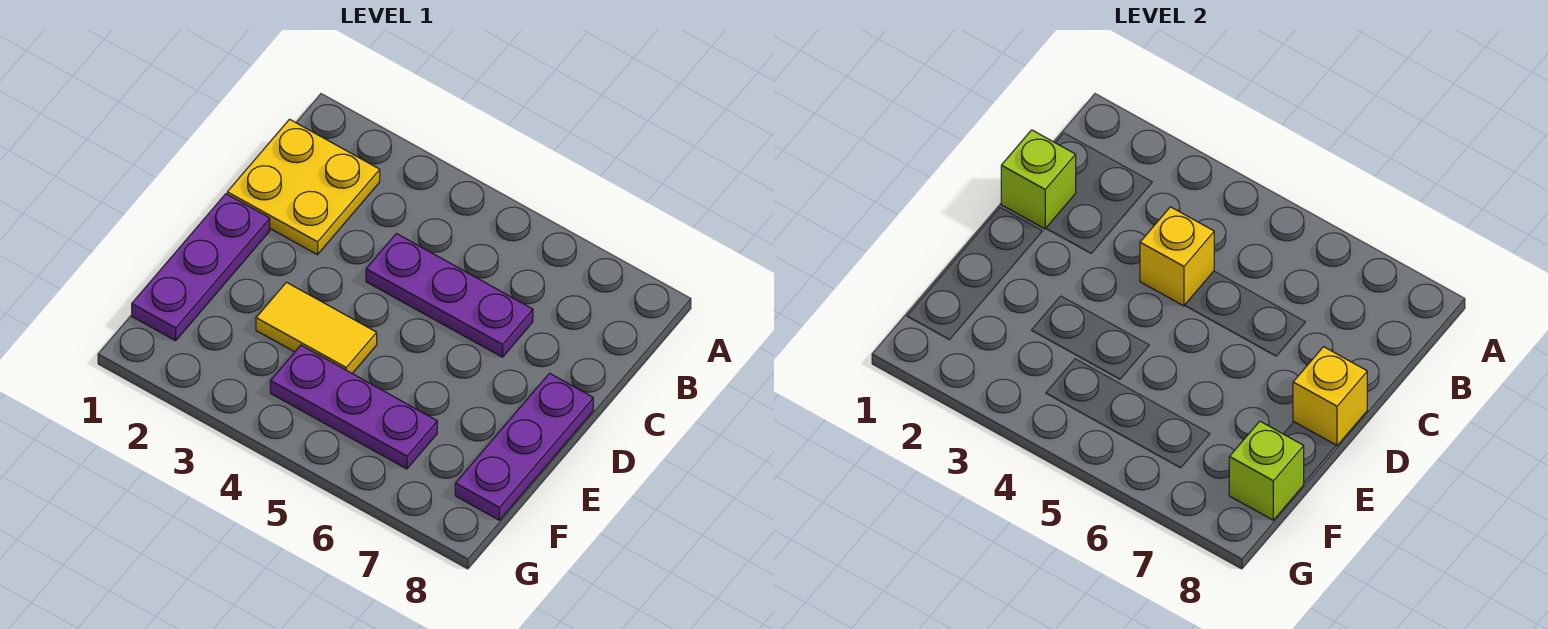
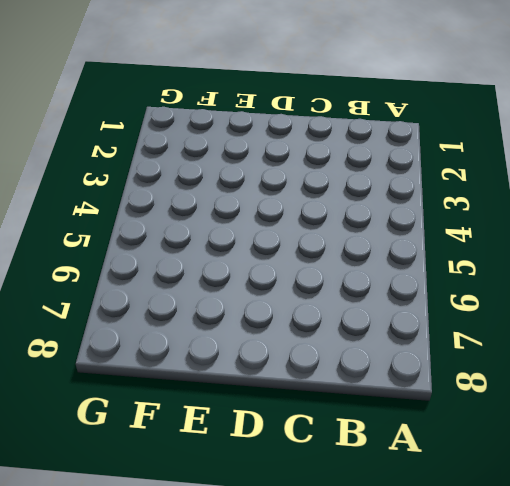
none -> yellow plate B1:C2 level 1
none -> purple plate C4:C6 level 1

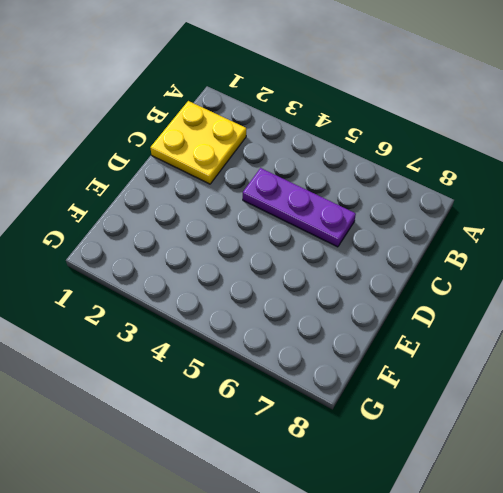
none -> purple plate D1:F1 level 1
none -> purple plate D8:F8 level 1

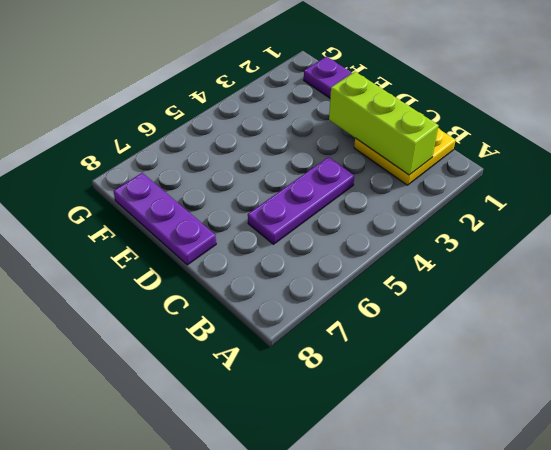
lime brick B2:D2 level 2 -> none
none -> yellow tile E3:E4 level 1
none -> purple plate F4:F6 level 1

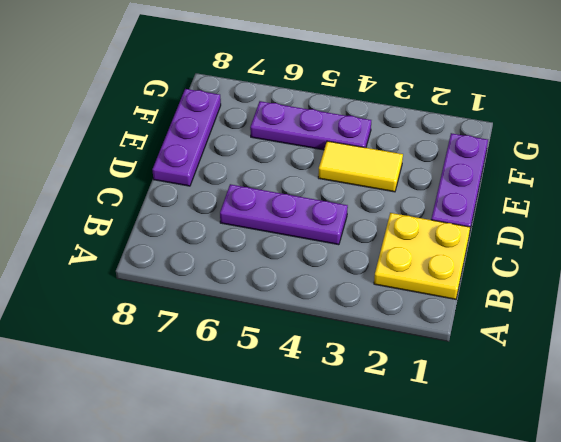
none -> lime brick C1 level 2
none -> yellow brick C4 level 2

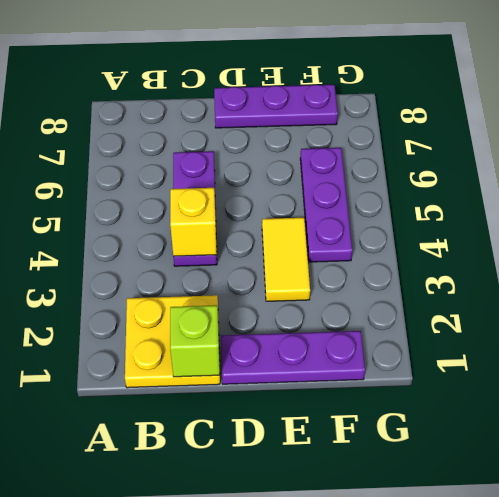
none -> yellow brick D8 level 2
none -> lime brick F8 level 2

